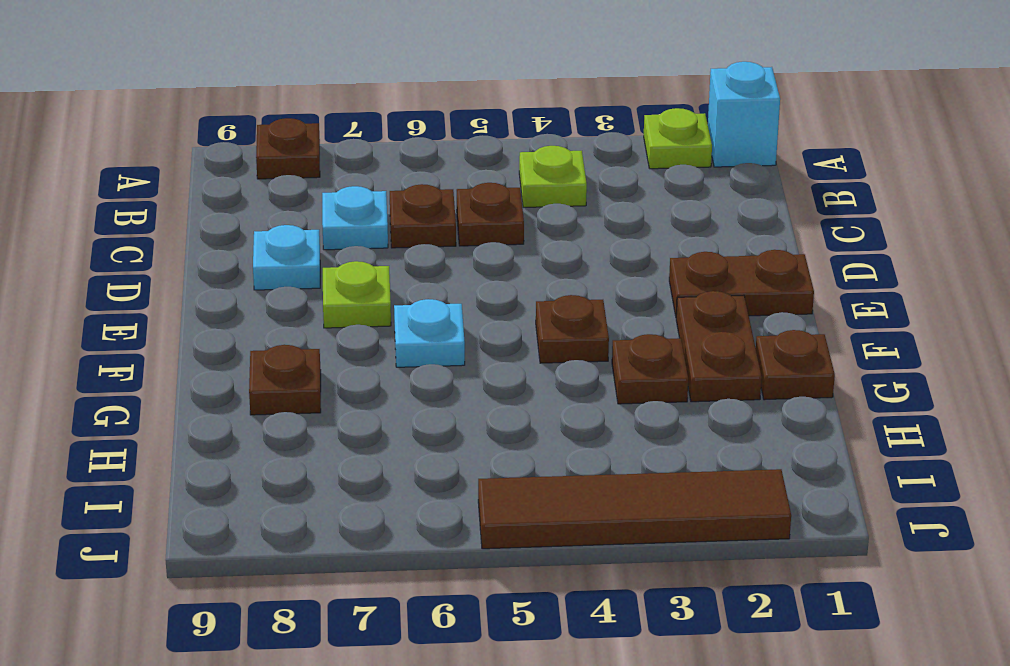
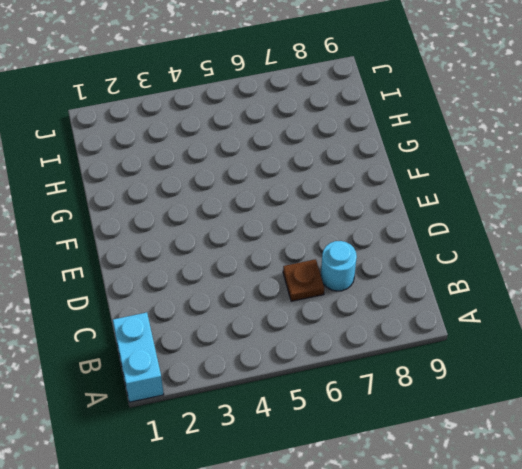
cyan brick A1:B1 level 1 -> cyan brick A1 level 1
cyan round brick C7 level 1 -> cyan plate C7 level 1
none -> lime plate A2 level 1
none -> brown plate A8 level 1
none -> lime plate B4 level 1

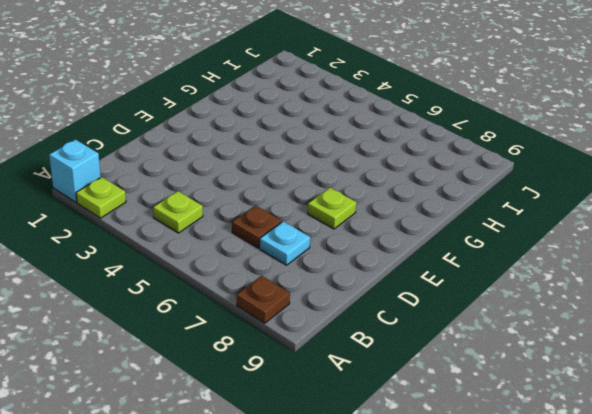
none -> brown plate C5 level 1
none -> cyan plate D8 level 1
none -> brown plate E1:E2 level 1

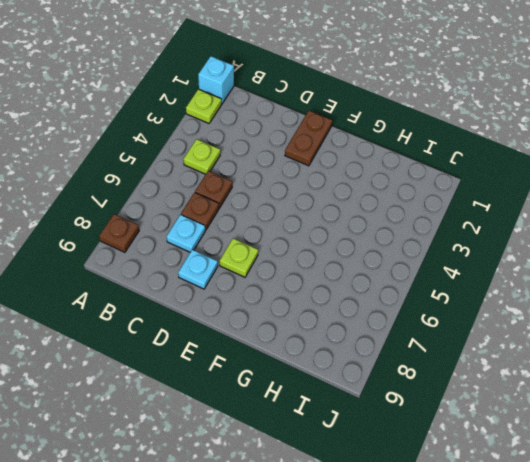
none -> brown plate F2:G2 level 1
none -> brown plate F4 level 1
none -> cyan plate F6 level 1

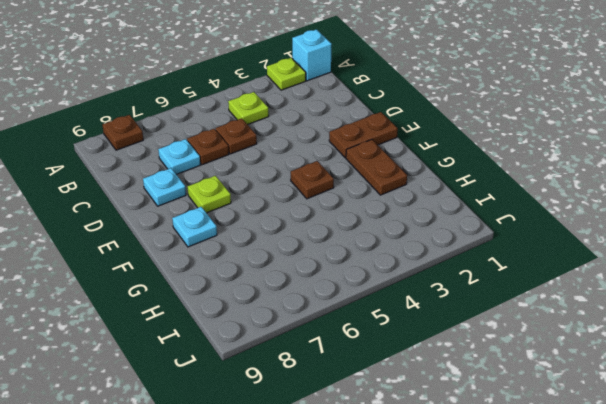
cyan plate F8 level 1 -> cyan plate F6 level 1
none -> brown plate G1 level 1
none -> brown plate G3 level 1
none -> brown plate G8 level 1

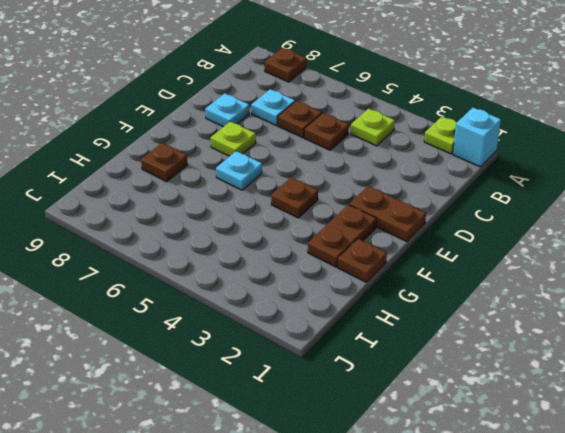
none -> brown plate G3 level 1
none -> brown tile J2:J5 level 1

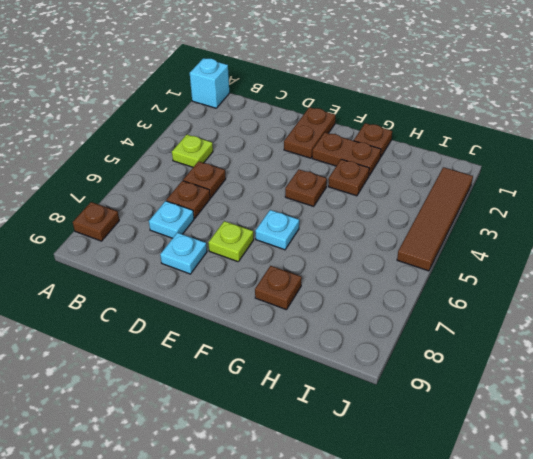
none -> lime plate A2 level 1

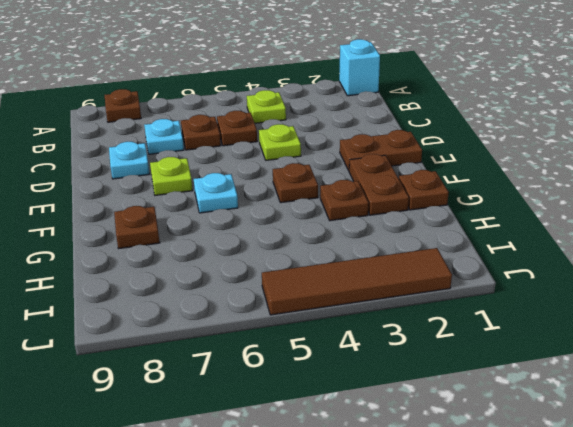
lime plate D4 level 1 -> lime plate A2 level 1

